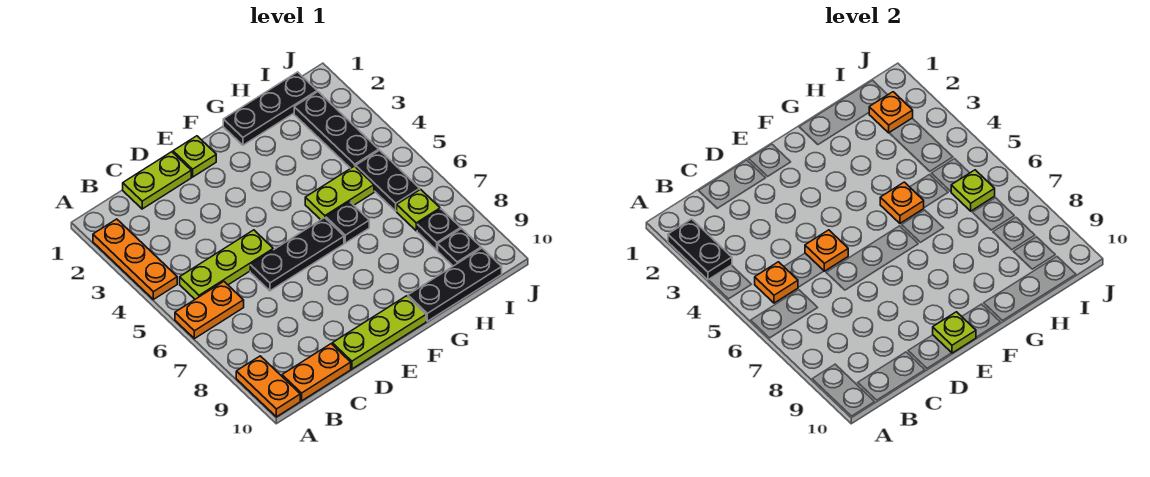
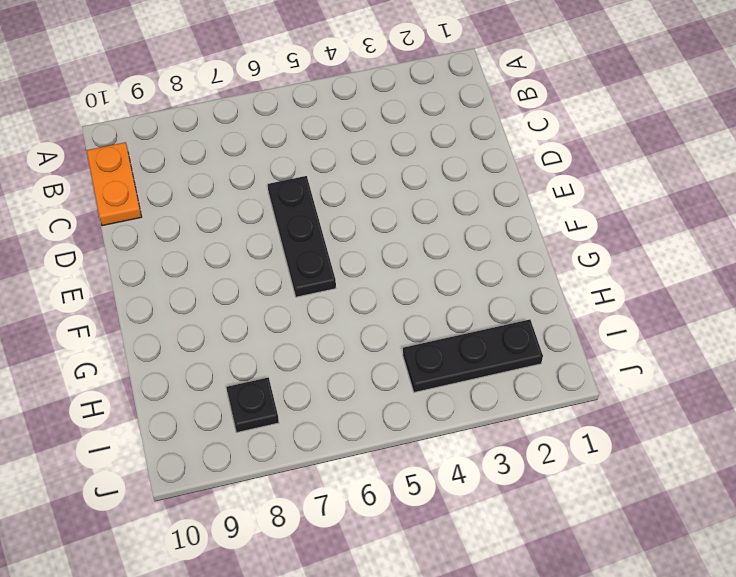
none -> orange plate A2:A4 level 1
none -> orange plate A6:B6 level 1
none -> orange plate A9:A10 level 1

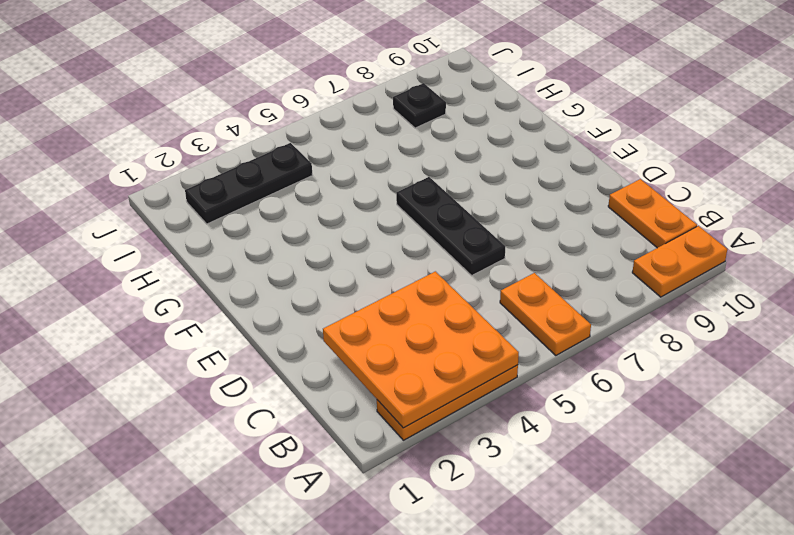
orange plate A2:C4 level 2 -> black plate A2:A3 level 2
none -> lime plate B5:D5 level 1
none -> lime plate C1:D1 level 1
none -> lime plate D10:F10 level 1

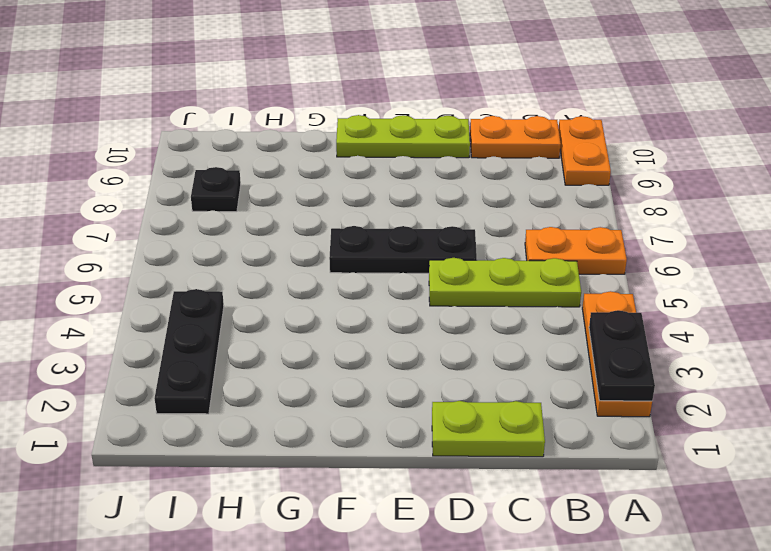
none -> lime plate E1 level 1
none -> black plate G1:I1 level 1
none -> lime plate G5:H5 level 1

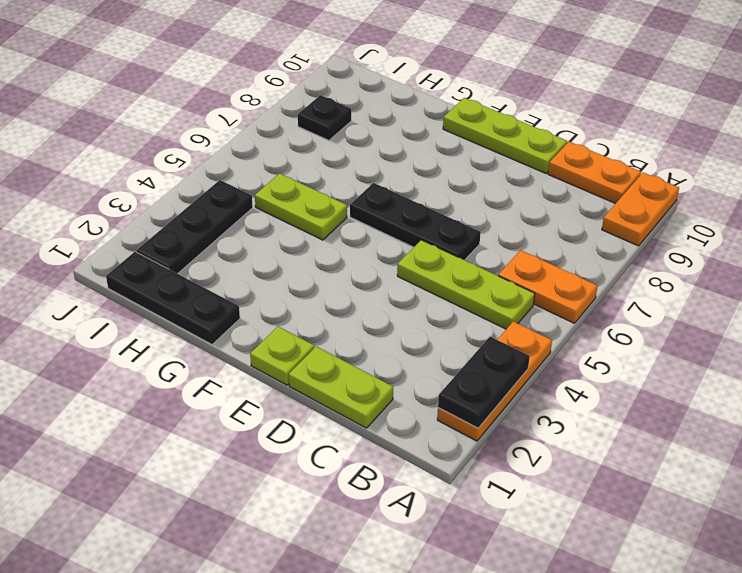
none -> black plate G6 level 1
none -> black plate G10:I10 level 1
none -> black plate I5:I6 level 1

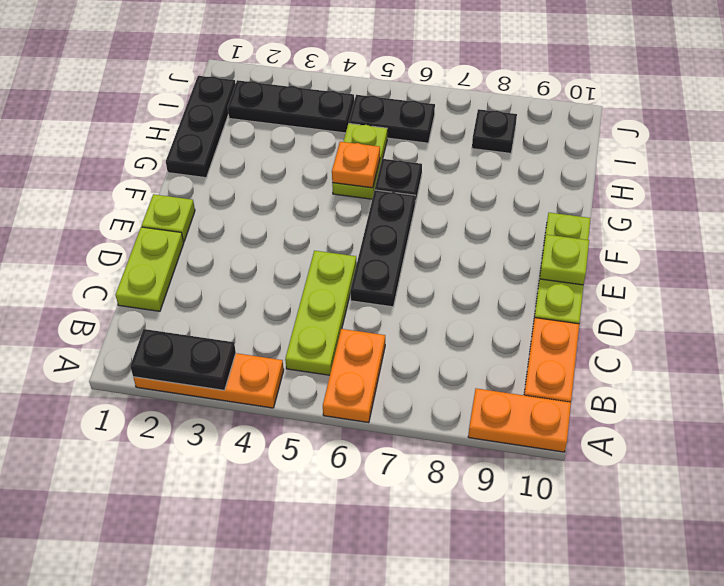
none -> black plate G10:I10 level 1
none -> lime plate I7 level 1
none -> black plate I9 level 1

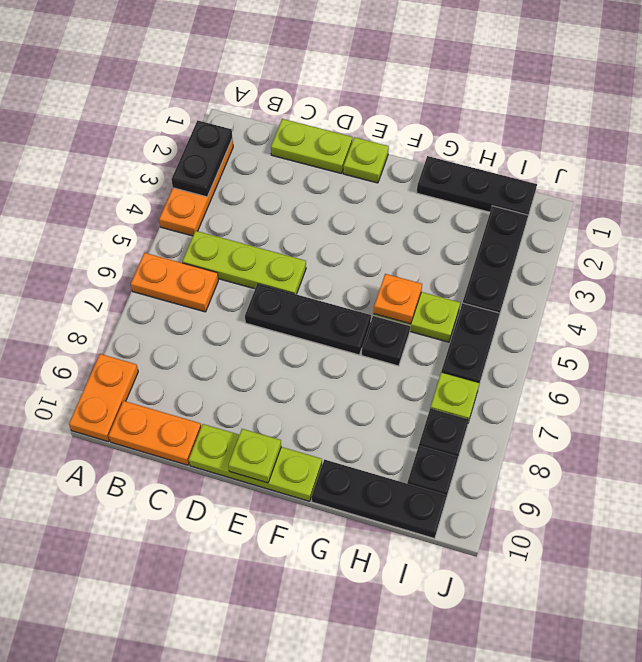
none -> orange plate B5 level 2
none -> orange plate D5 level 2
none -> orange plate I2 level 2

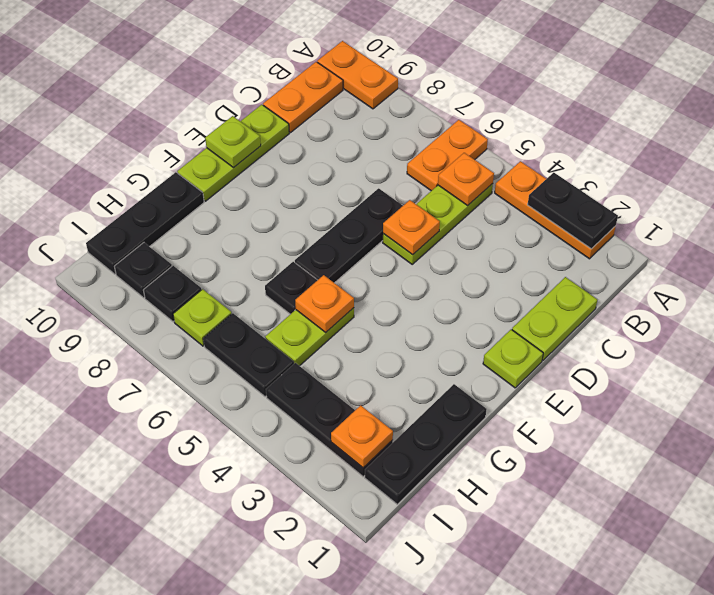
none -> lime plate I6 level 2

